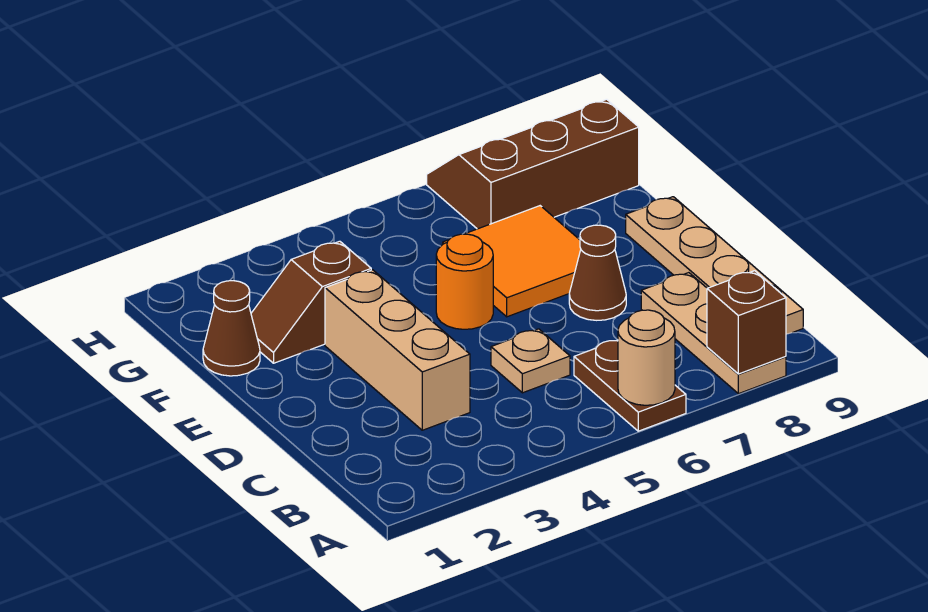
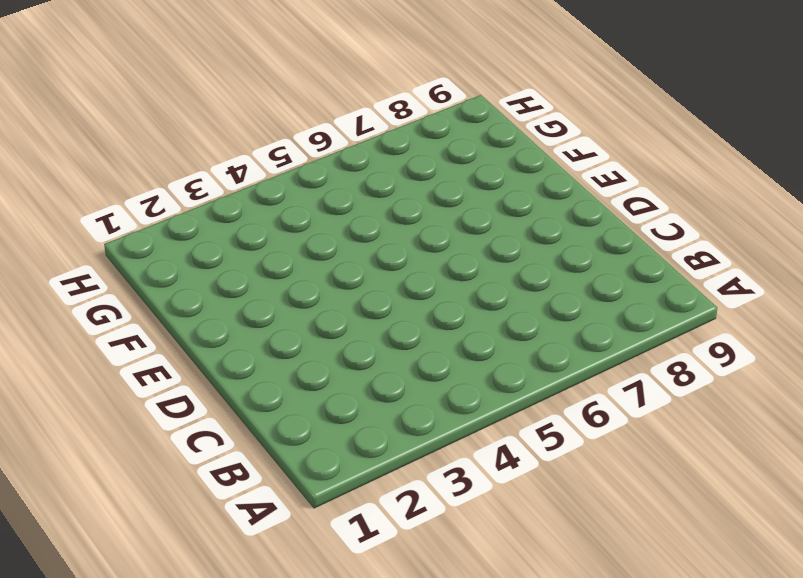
none -> brown plate A6:B6 level 1
none -> tan plate A8:C8 level 1
none -> tan plate B9:E9 level 1

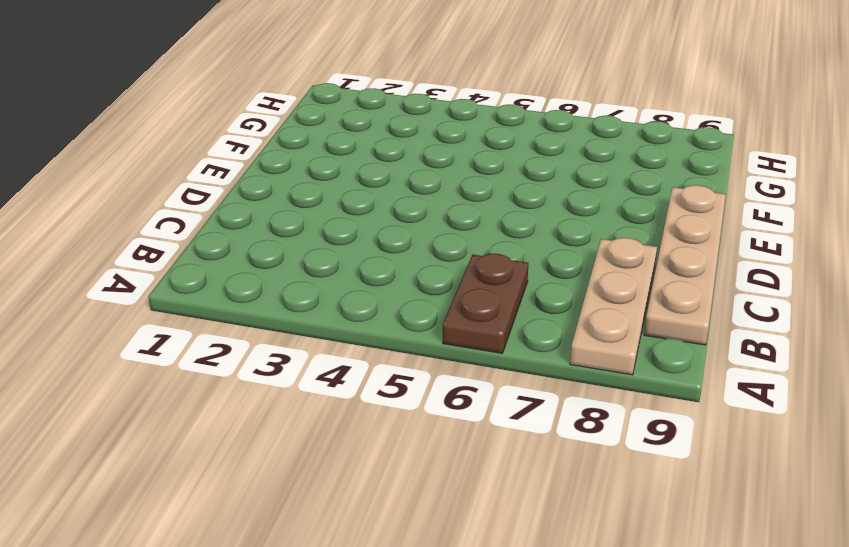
none -> tan brick C3:E3 level 1
none -> tan plate C5 level 1
none -> brown cone D7 level 1

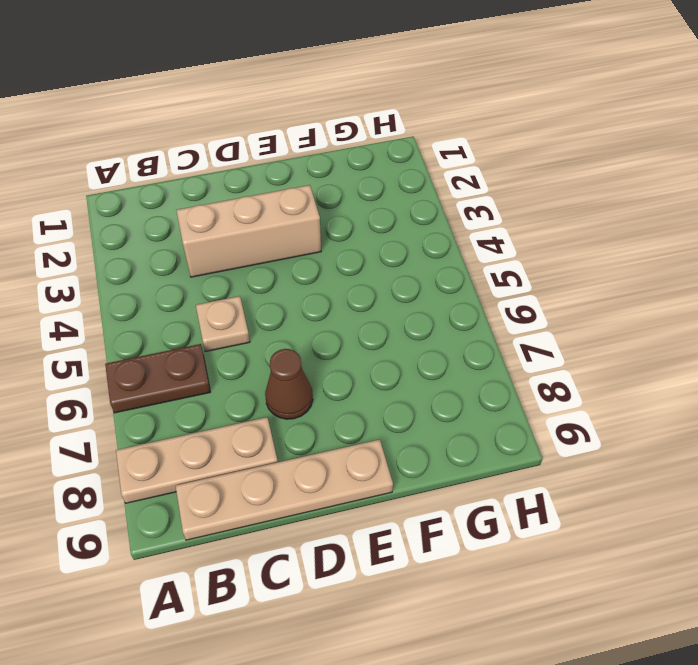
none -> orange round brick E5 level 1
none -> orange tile E6:F7 level 1
none -> brown cone F1 level 1

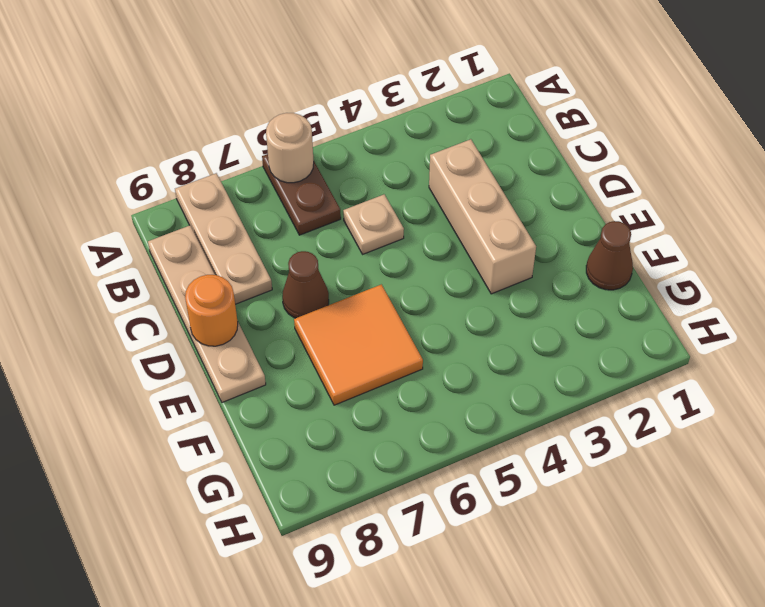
orange round brick D9 level 2 -> orange round brick E5 level 1
none -> brown slope F2:F3 level 1 top 3
none -> brown slope G7:H9 level 1 top G
none -> brown brick A8 level 2

